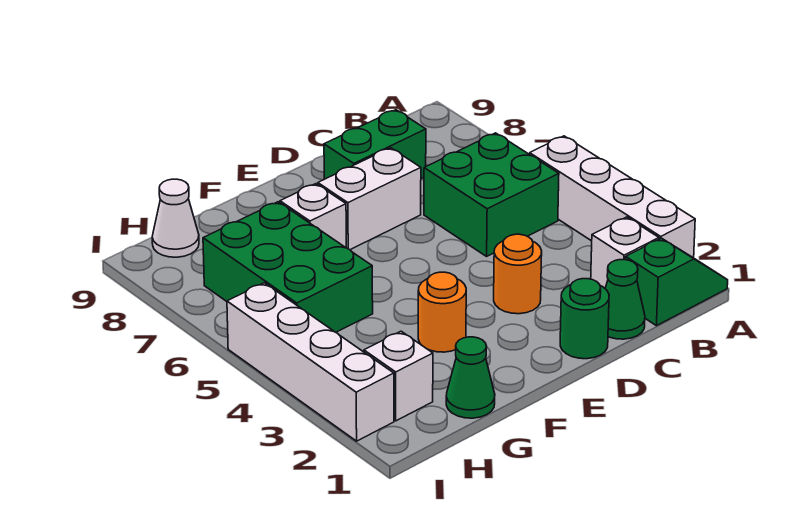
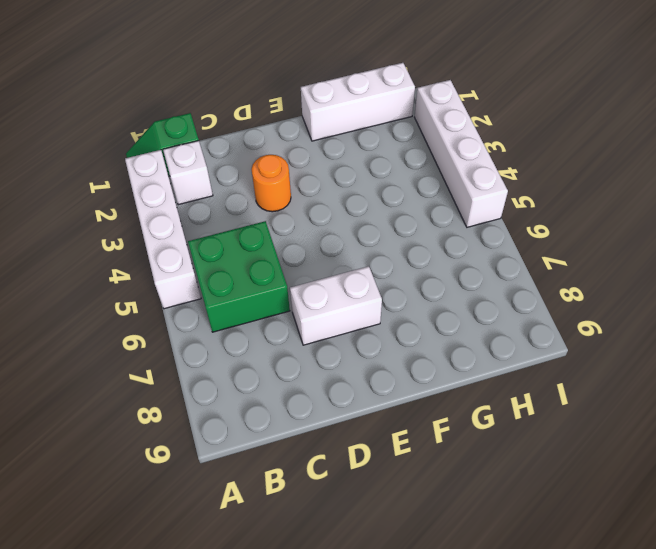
white brick F1:H1 level 1 -> green cone G1 level 1
none -> green cone C1 level 1
none -> green brick C8:D8 level 1
none -> green round brick D1 level 1

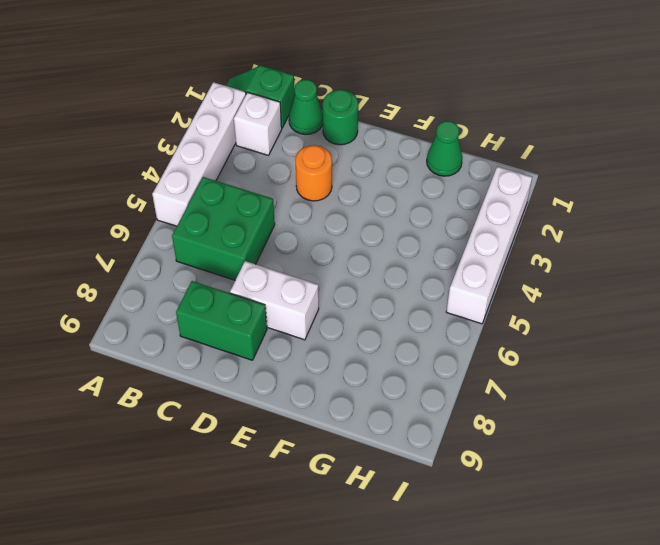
none -> orange round brick F3 level 1
none -> white brick F7 level 1
none -> green brick G5:H7 level 1

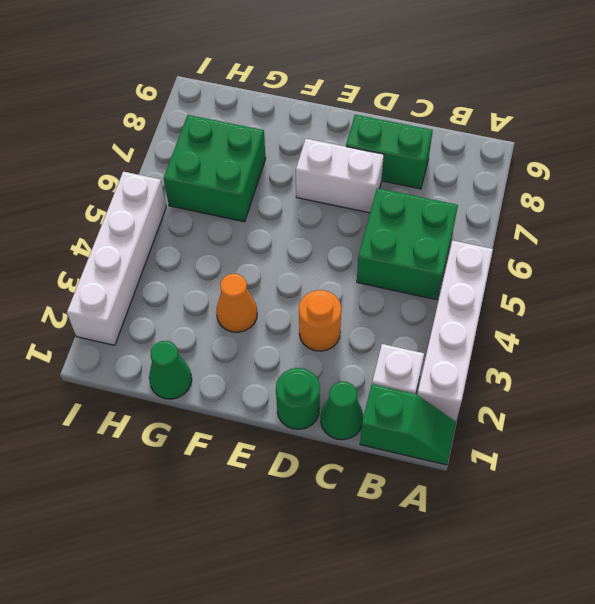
orange cone F3 level 1 -> orange round brick F3 level 1
green brick G6:H7 level 1 -> green brick G5:H7 level 1
none -> white brick F7 level 1
none -> white brick H2 level 1
none -> white cone H9 level 1

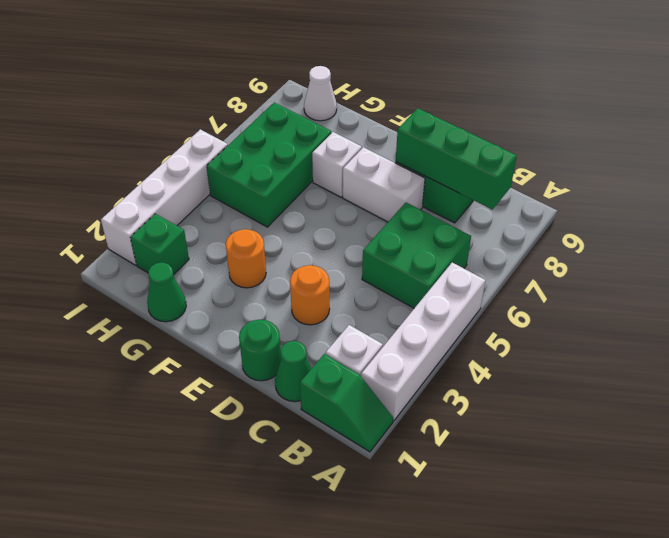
green brick B8:D8 level 2 -> none
green brick H2 level 1 -> white brick H2 level 1

